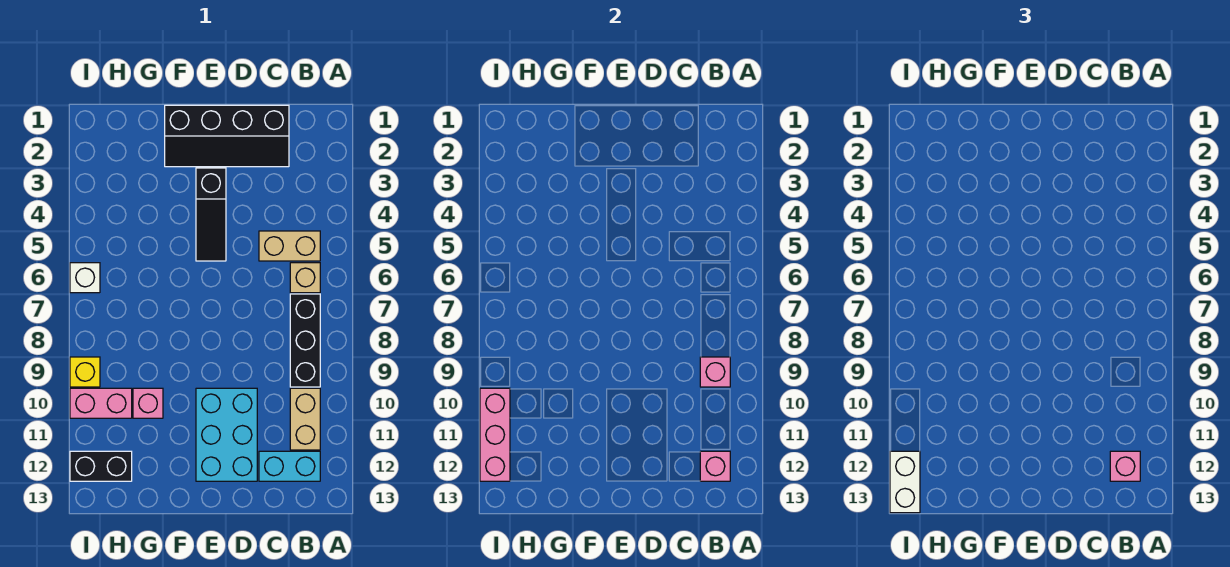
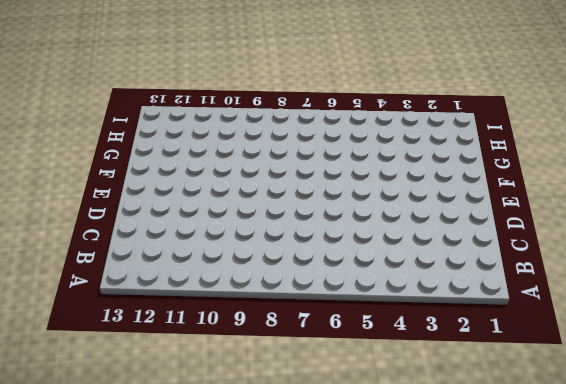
none -> tan brick B5:C5 level 1
none -> tan brick B6 level 1
none -> black brick B7:B9 level 1

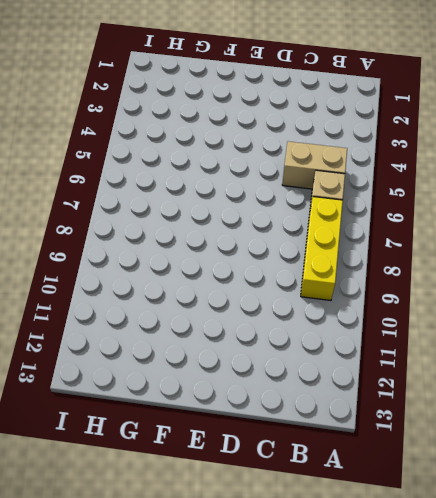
yellow brick B7:B9 level 1 -> black brick B7:B9 level 1
none -> tan brick B10:B11 level 1
none -> cyan brick B12:C12 level 1
none -> black slope C1:F2 level 1 top 1

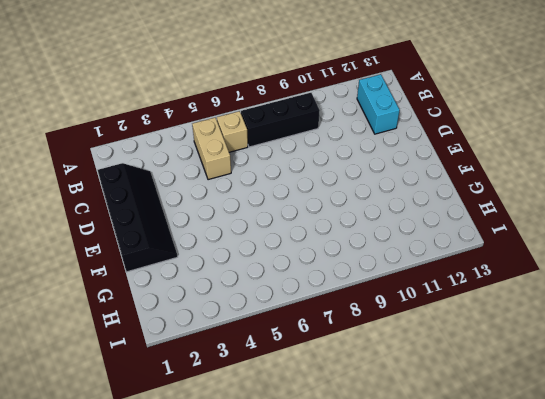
none -> tan brick B10:B11 level 1
none -> cyan brick D10:E12 level 1
none -> black slope E3:E5 level 1 top 3

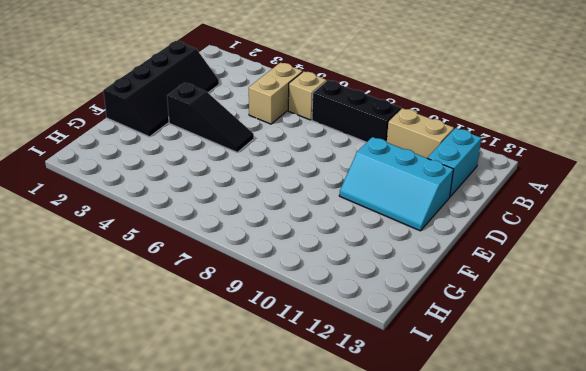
cyan slope D10:E12 level 1 top D -> cyan brick D10:E12 level 1
none -> pink brick G10 level 1
none -> pink brick H10:I10 level 1
none -> black brick H12:I12 level 1

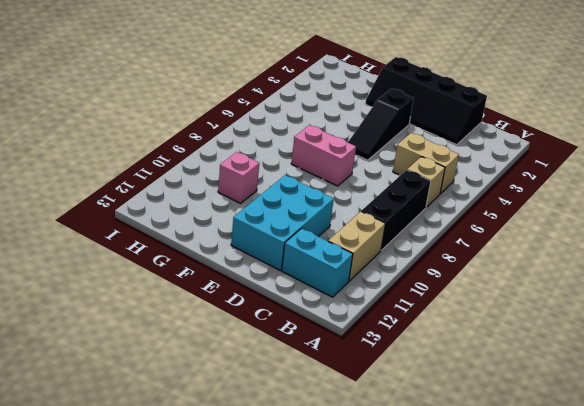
pink brick E7:F7 level 1 -> pink brick H10:I10 level 1
none -> black brick H12:I12 level 1
none -> white brick I6 level 1
none -> yellow brick I9 level 1

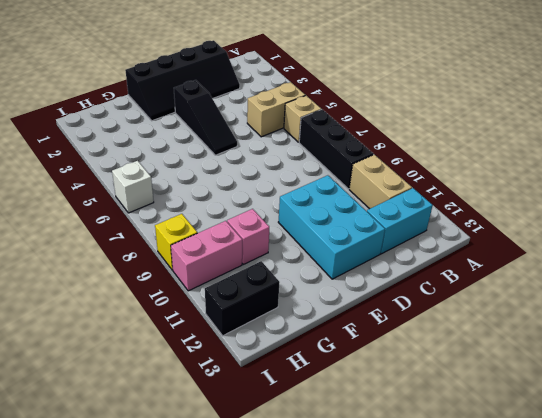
none -> pink brick B9 level 2
none -> pink brick B12 level 2
none -> pink brick I10:I12 level 2

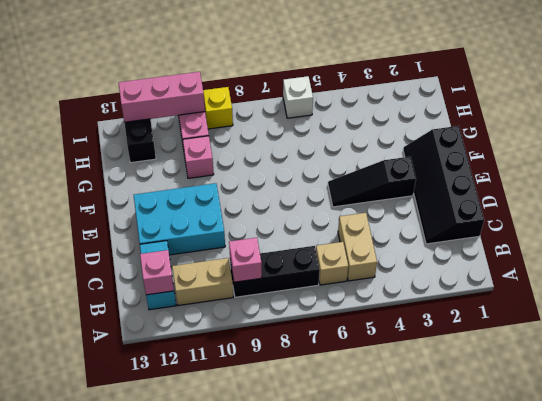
none -> pink brick B12 level 3
none -> white brick I12:I13 level 3

